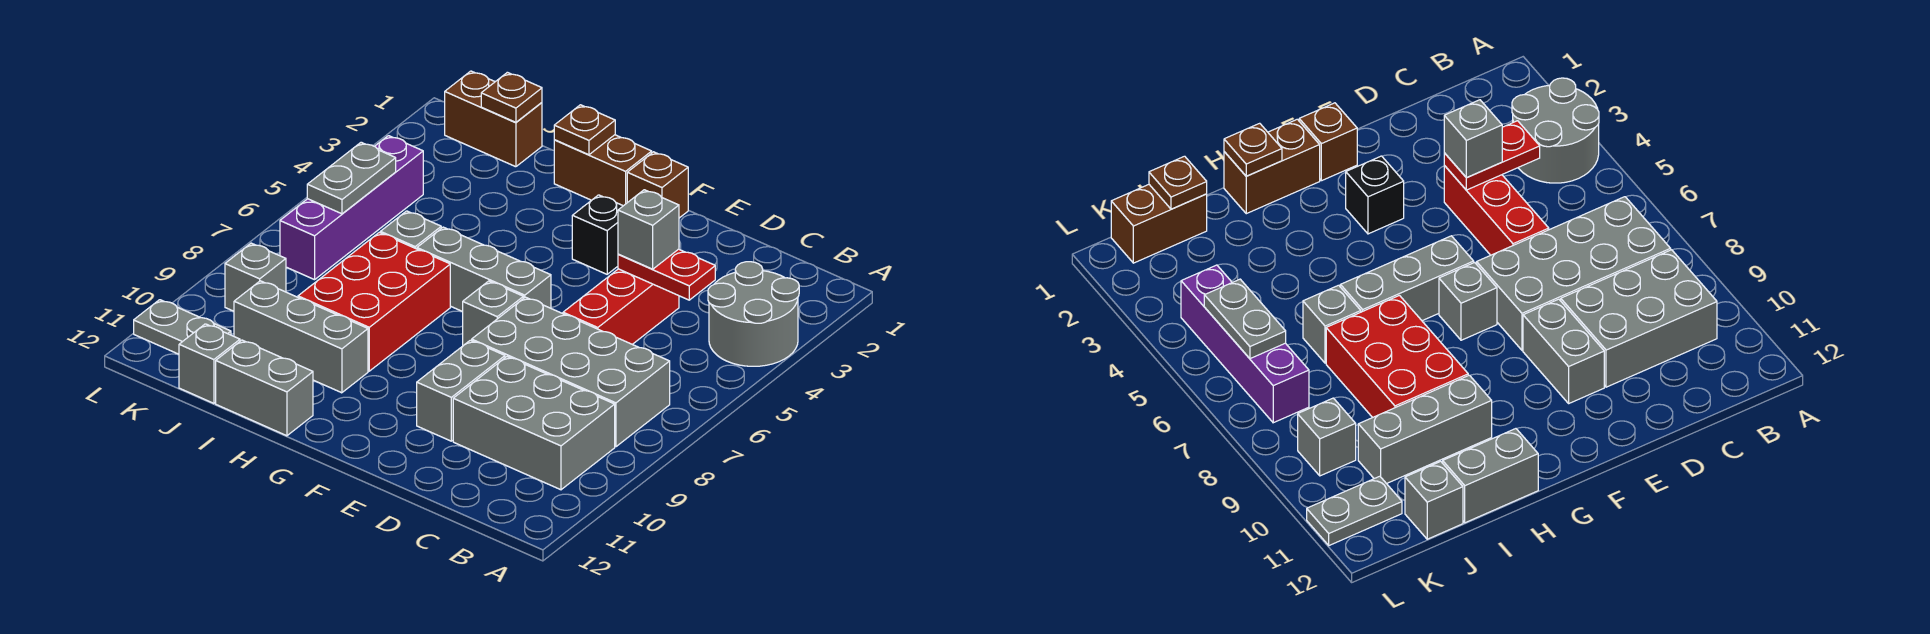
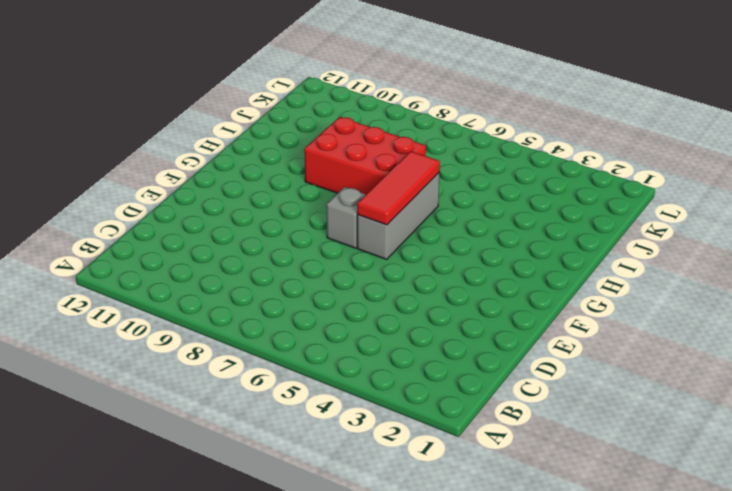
red tile F6:H6 level 2 -> none
none -> grey round brick A3:B4 level 1
none -> grey brick B7:E8 level 1
none -> grey brick B9:D10 level 1

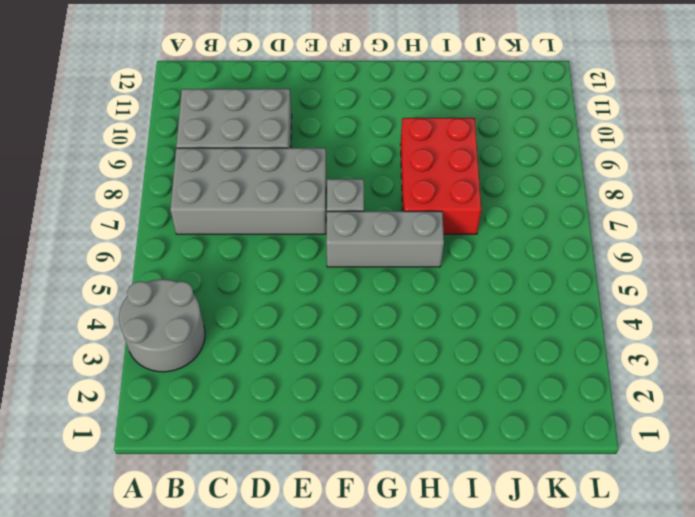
none -> red brick D4:D6 level 1
none -> grey brick E9:E10 level 1
none -> brown brick F1 level 1

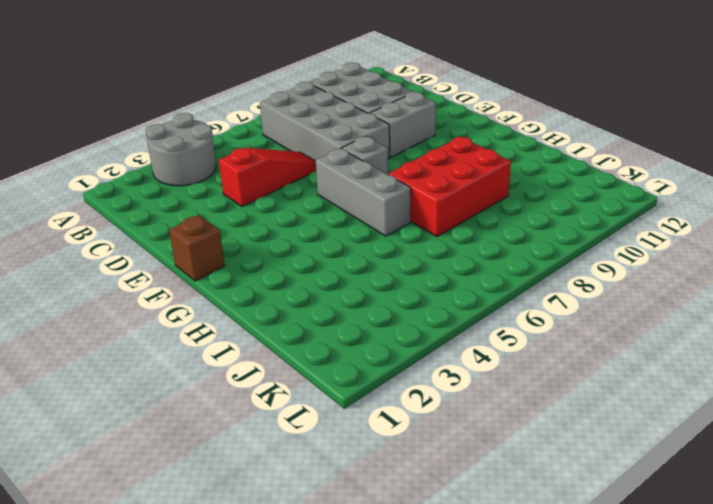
red slope D4:D6 level 1 top 4 -> red brick D4:D6 level 1
none -> black brick F3 level 1
none -> brown brick G1:H1 level 1
none -> grey brick H10:J10 level 1

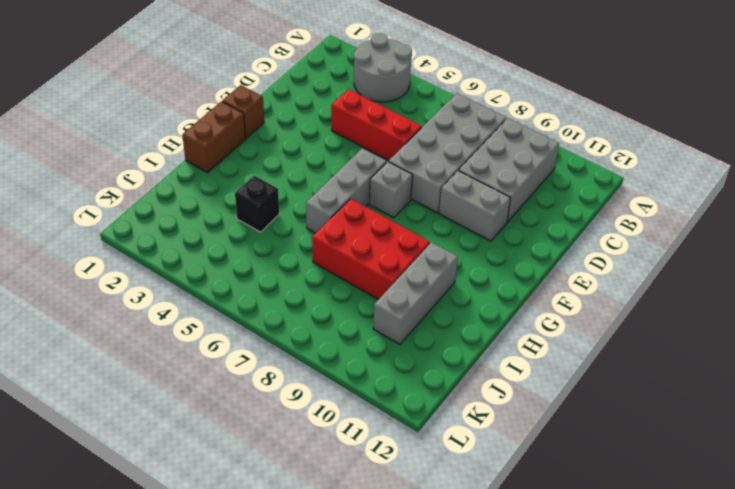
black brick I4 level 1 -> black brick F3 level 1
none -> grey brick H12:I12 level 1
none -> grey brick I6 level 1
none -> brown brick J1:K1 level 1

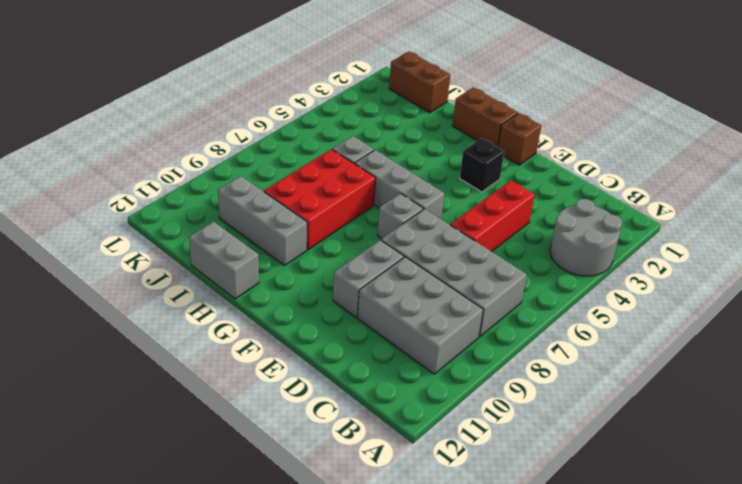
none -> grey brick J12 level 1
none -> purple brick K4:K7 level 1
none -> grey brick K9 level 1

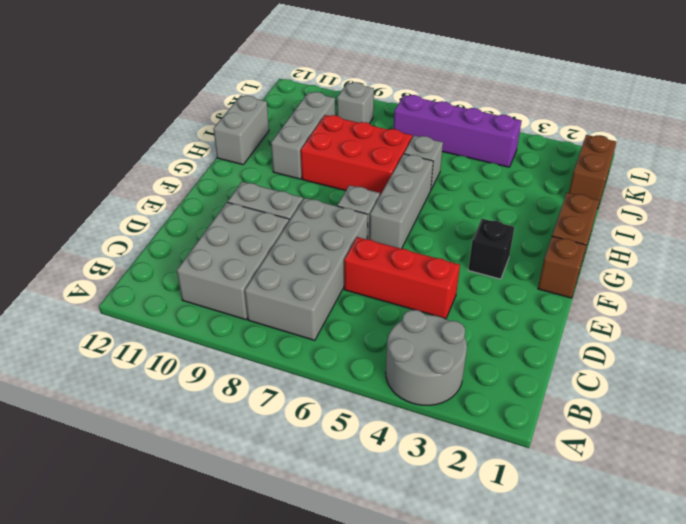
none -> grey brick J12 level 1
none -> grey plate K11:L11 level 1
none -> red plate C4:D4 level 2

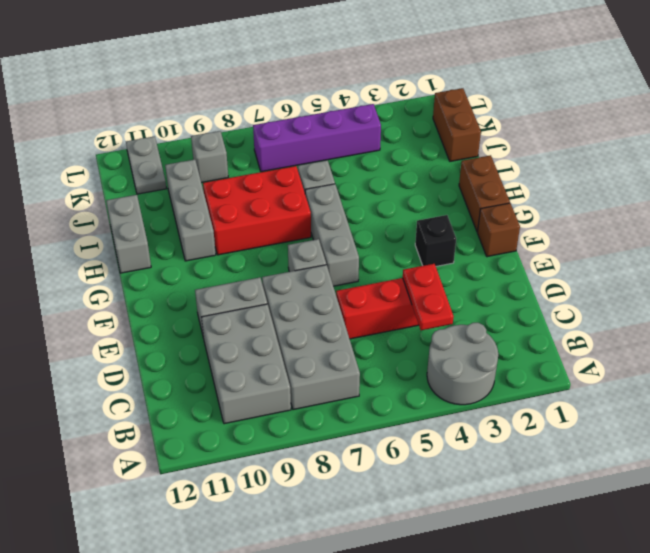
none -> grey brick J12 level 1
none -> brown plate H1 level 2
none -> brown plate J1 level 2

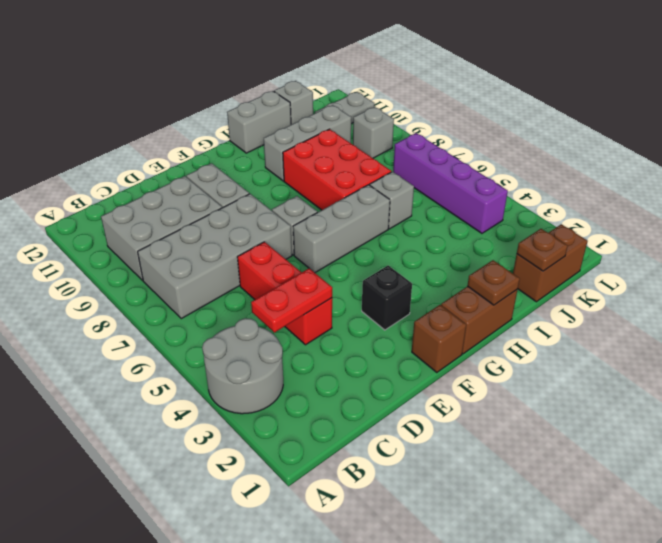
none -> grey plate K5:K6 level 2
none -> grey brick D4 level 3

